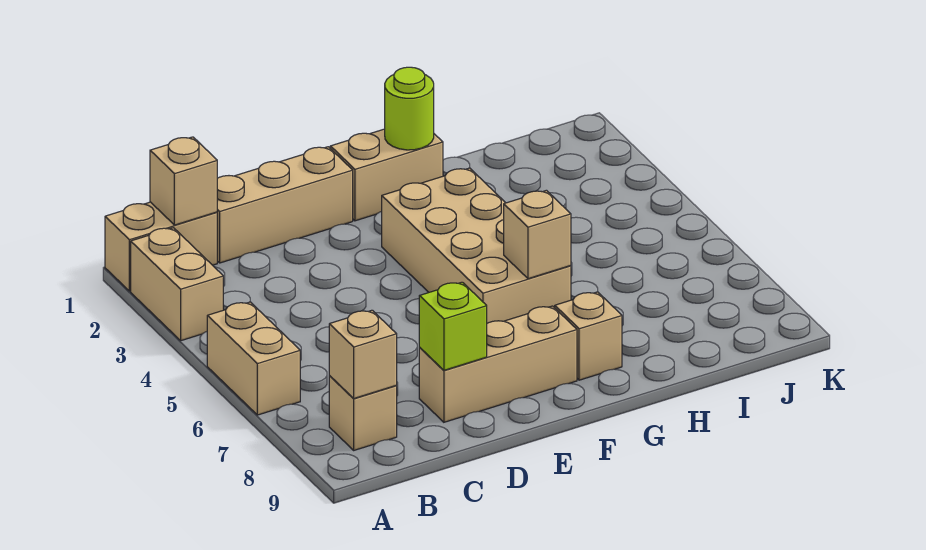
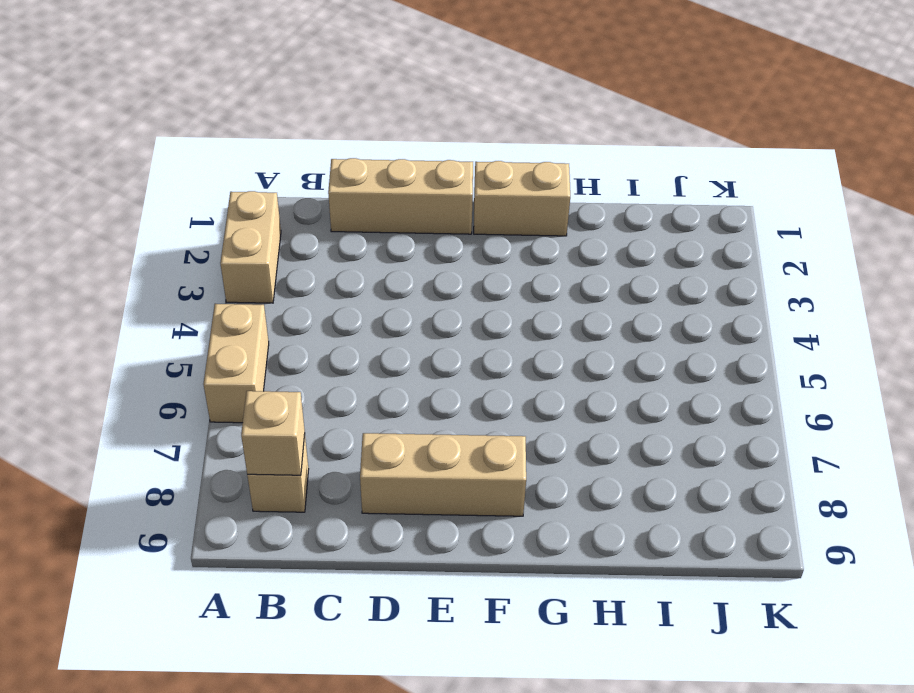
none -> tan brick A1:B1 level 1
none -> tan brick F3:G6 level 1
none -> tan brick G8 level 1

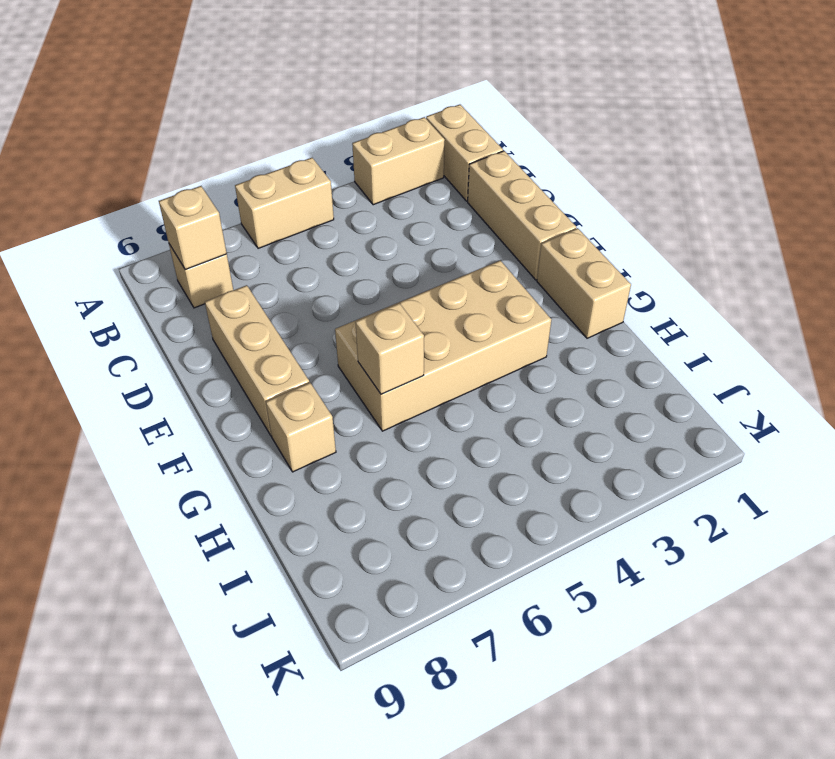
none -> tan brick B1 level 2
none -> lime brick D8 level 2
none -> lime round brick G1 level 2

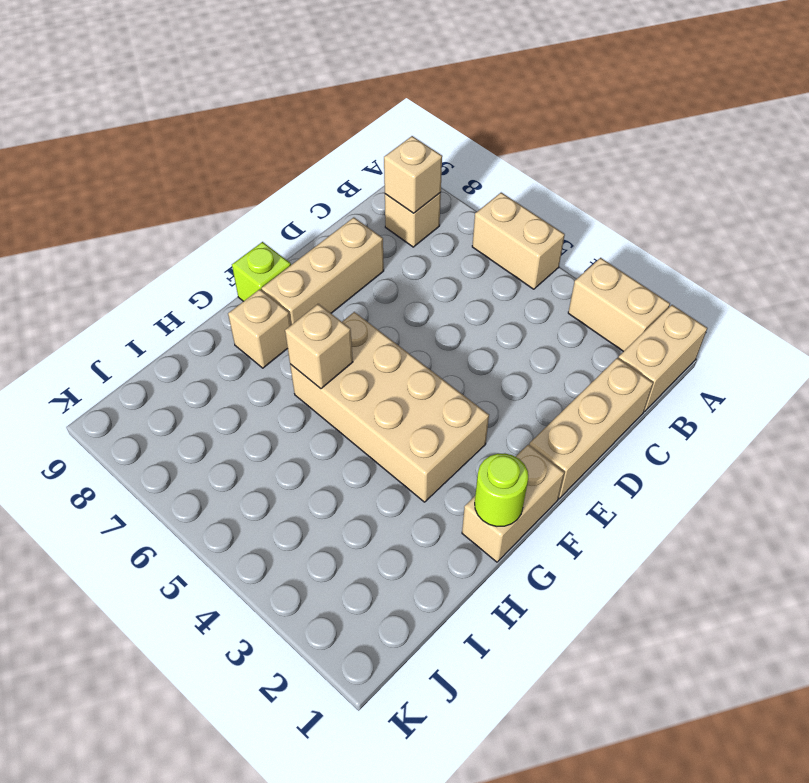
lime brick F9 level 1 -> lime brick D8 level 2
none -> tan brick B1 level 2

